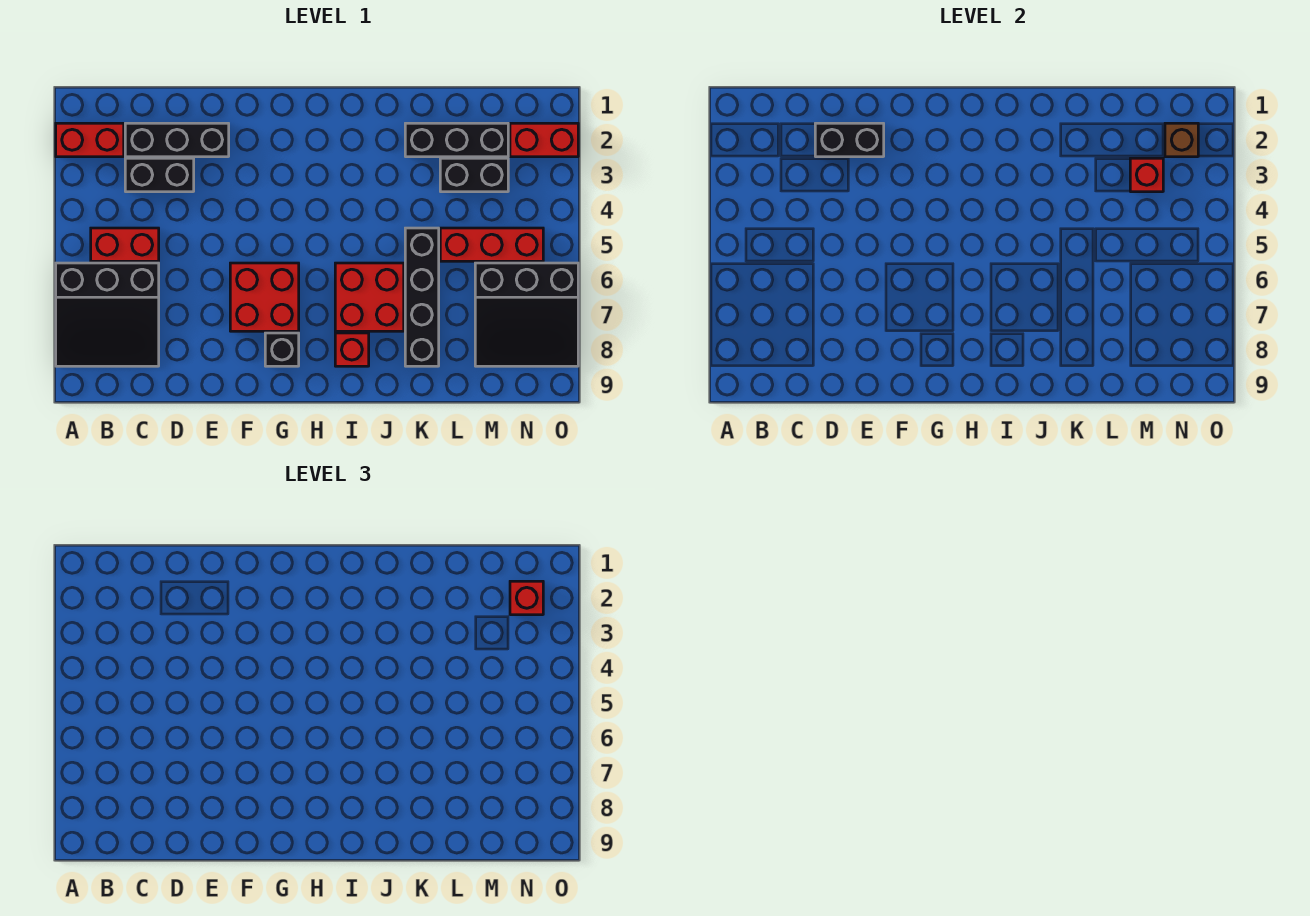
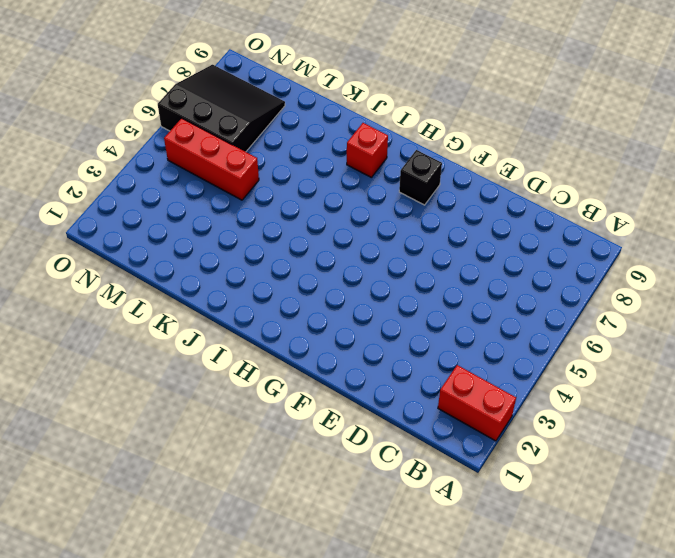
none -> black slope A6:C8 level 1 top 6
none -> red brick B5:C5 level 1
none -> black brick C2:E2 level 1

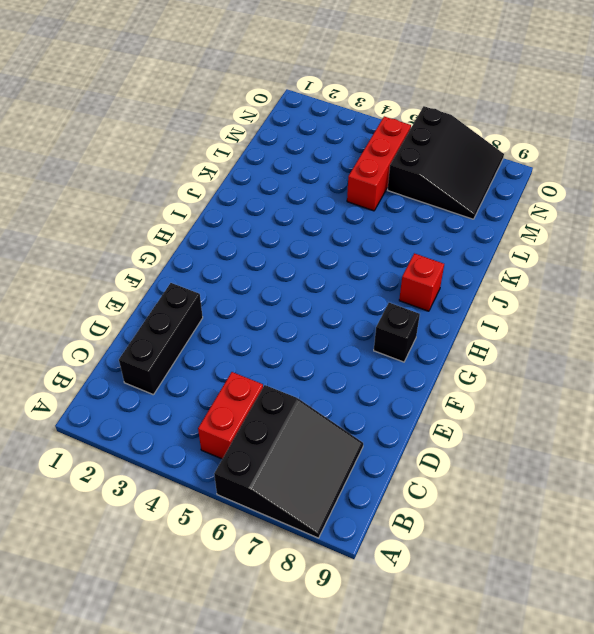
none -> red brick A2:B2 level 1
none -> black brick C3:D3 level 1
none -> red brick F6:G7 level 1

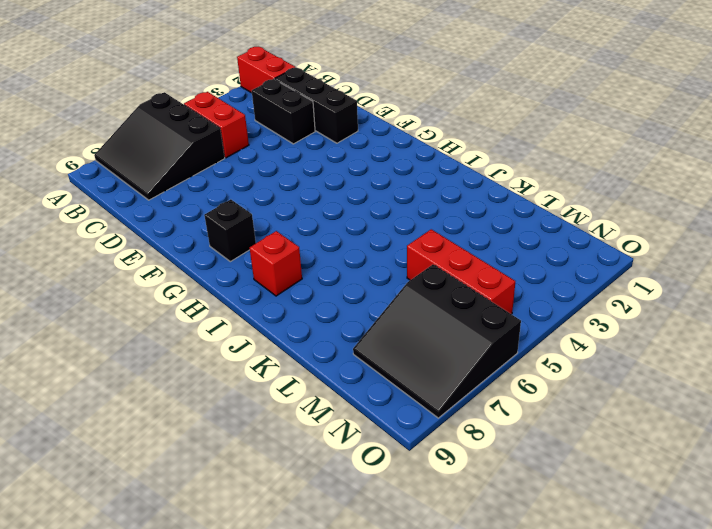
none -> red brick F6:G7 level 1
none -> red brick I6:J7 level 1
none -> black brick K2:M2 level 1

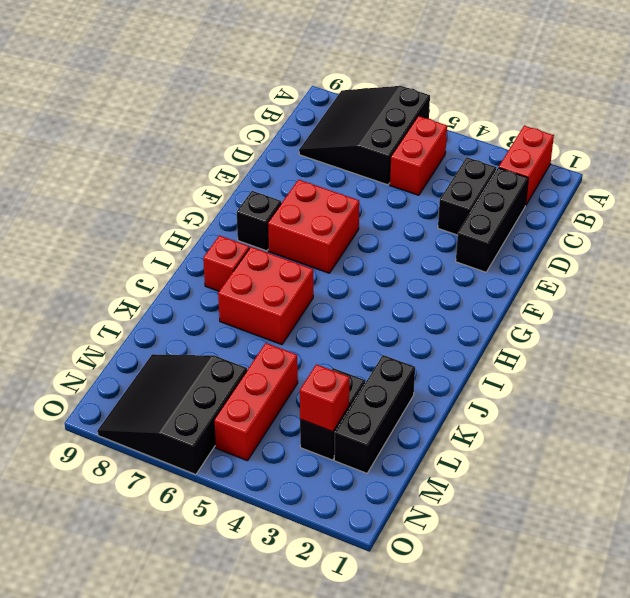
none -> black brick K5:K8 level 1
none -> red brick N2:O2 level 1
none -> black brick D2:E2 level 2

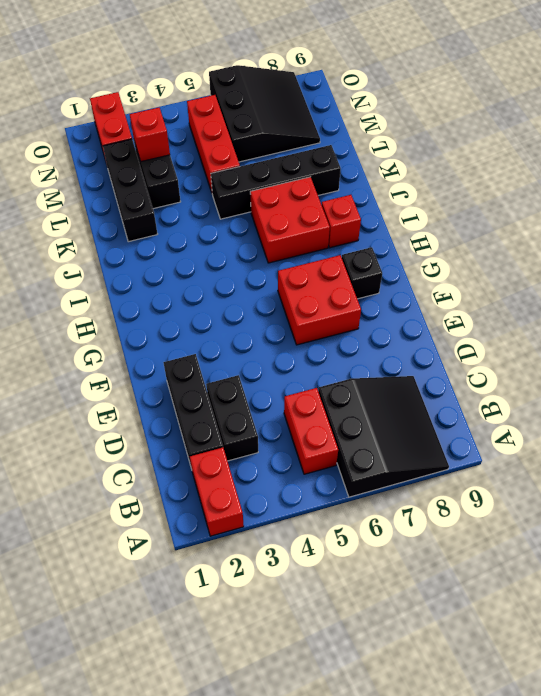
none -> black brick D2:E2 level 2
none -> brown brick N2 level 2
none -> red brick N2 level 3

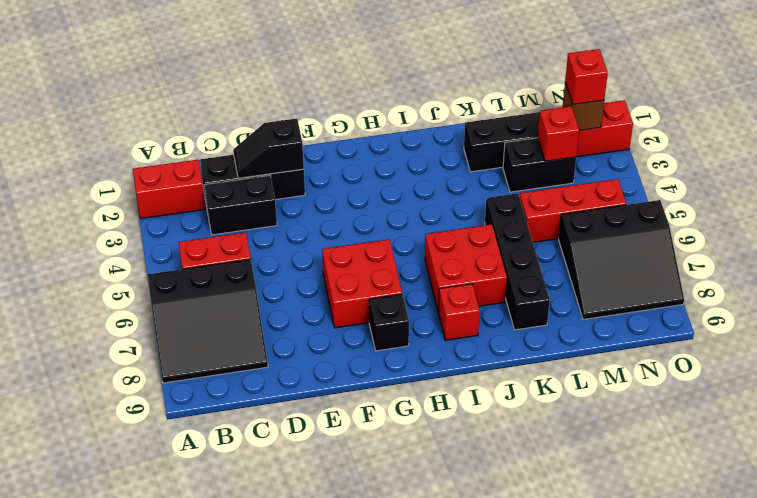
black slope D2:E2 level 2 top E -> black brick D2:E2 level 2

